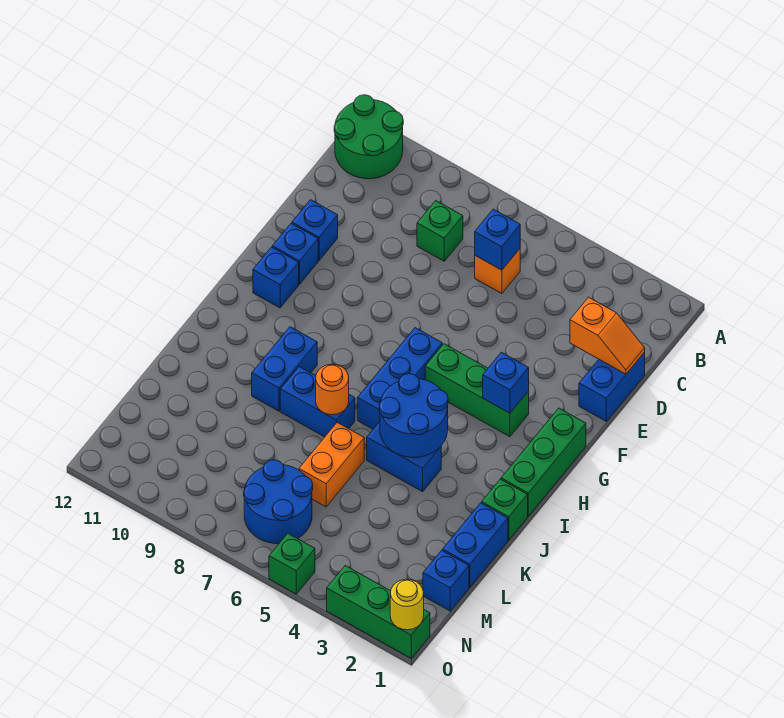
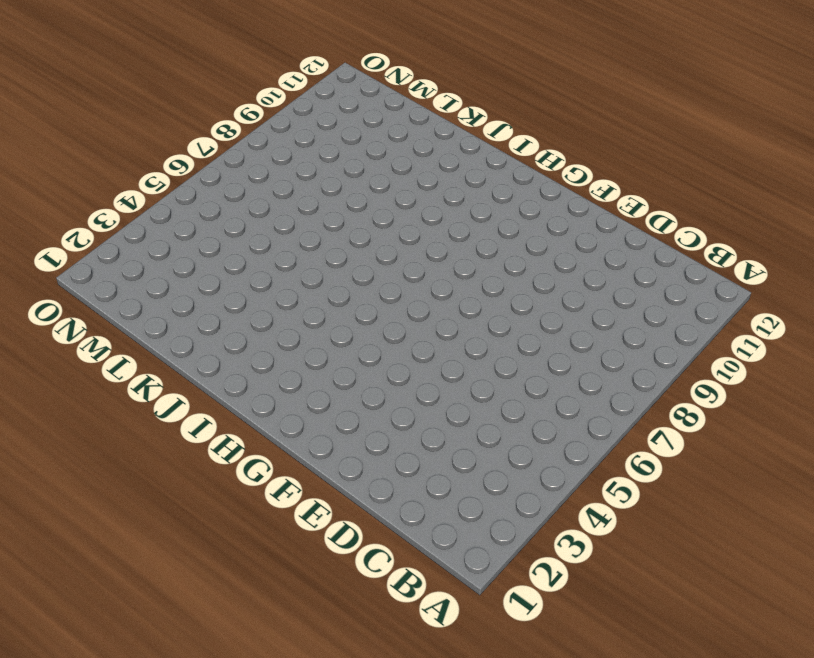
none -> green round brick A11:B12 level 1
none -> orange brick C6 level 1
none -> green brick C8 level 1

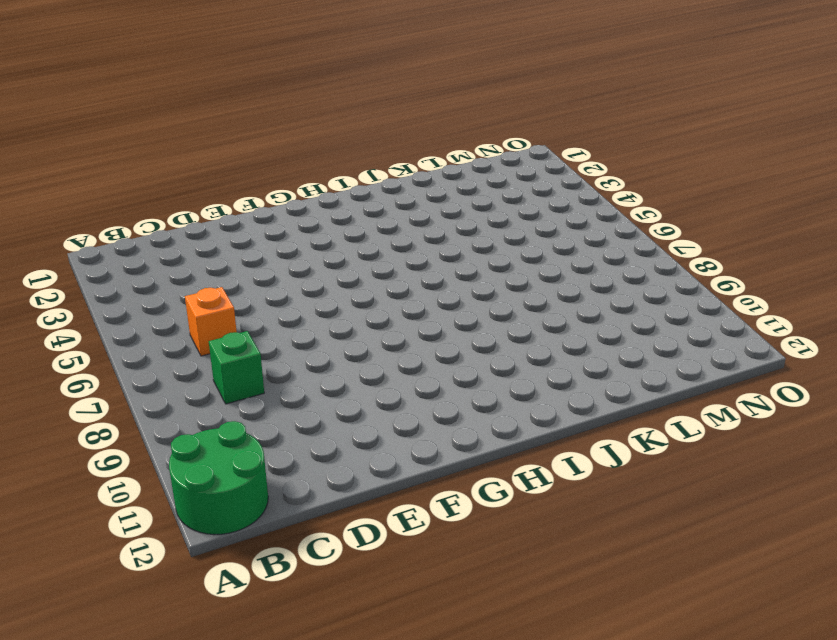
none -> blue brick D1:E1 level 1
none -> blue brick E11 level 1
none -> blue brick F11 level 1

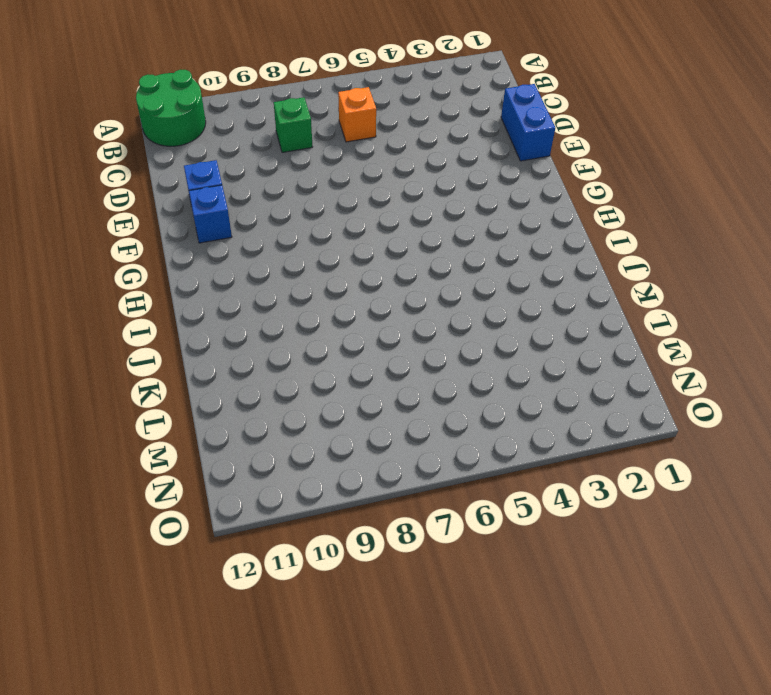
none -> green brick G1:I1 level 1
none -> green brick G3:G5 level 1
none -> blue brick G6:I6 level 1

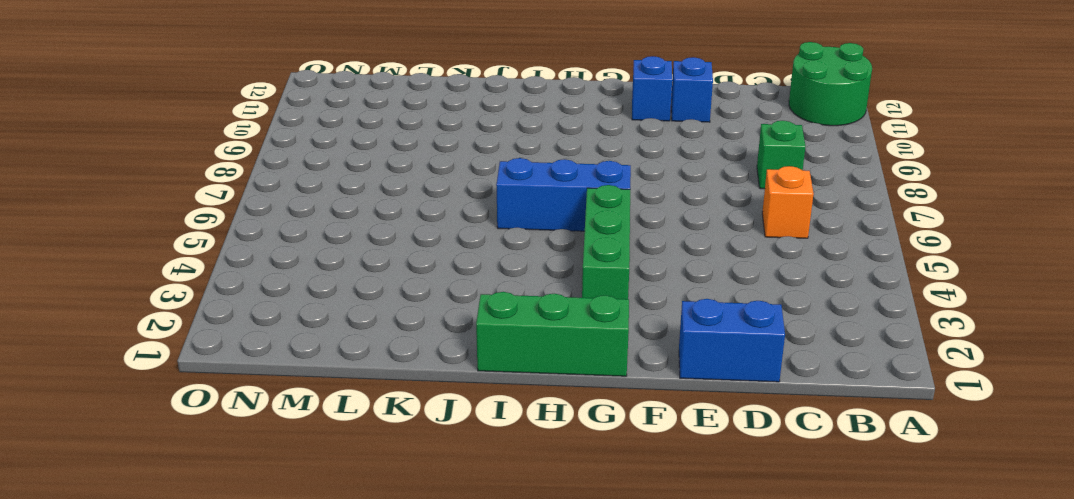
none -> blue brick G11 level 1
none -> blue brick I9:J9 level 1
none -> green brick J1 level 1

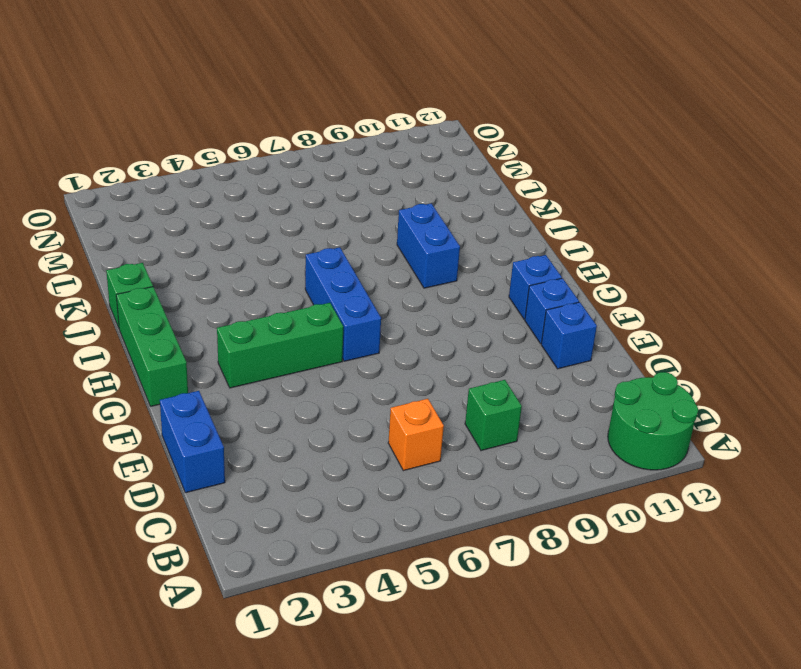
none -> blue brick J4:J5 level 1
none -> blue brick J7:J8 level 1
none -> blue brick K1:L1 level 1

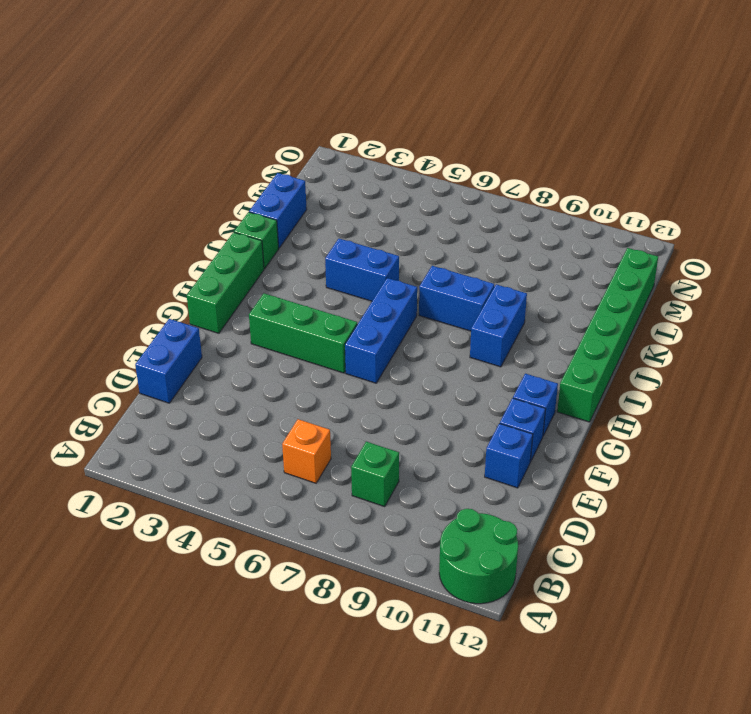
green brick H12:M12 level 1 -> none
none -> orange brick K6:L6 level 1
none -> blue brick M1 level 1
none -> blue round brick M6:N7 level 1

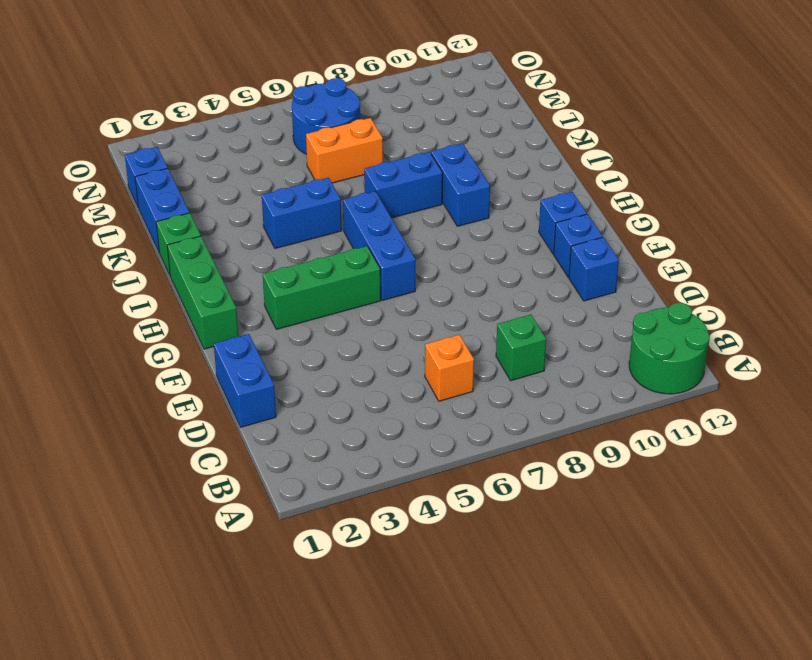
orange brick L6:L7 level 1 -> orange brick K6:L6 level 1
none -> green brick O1:O3 level 1
none -> green brick O5 level 1
none -> blue brick C6 level 2

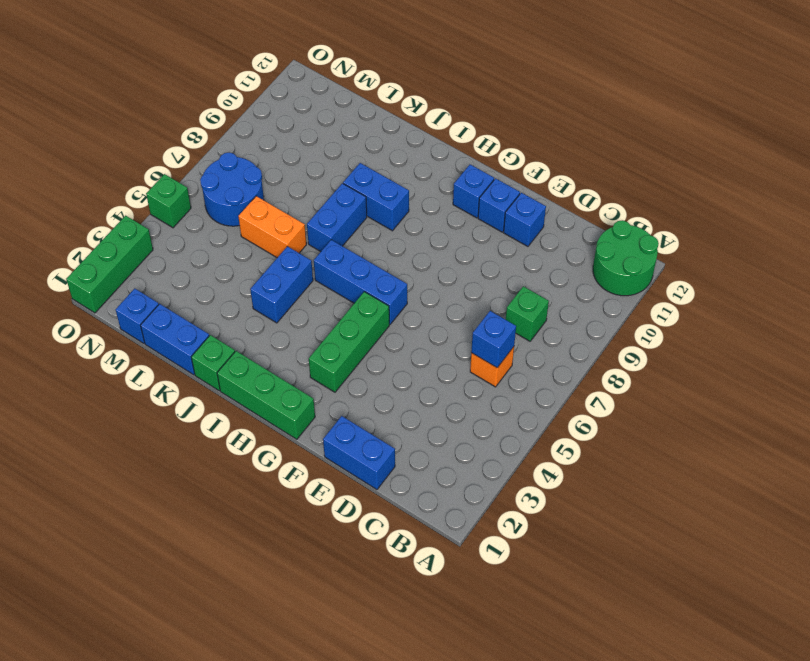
none -> orange slope D1:D2 level 2 top 2
none -> blue brick G3 level 2
none -> blue round brick I4:J5 level 2

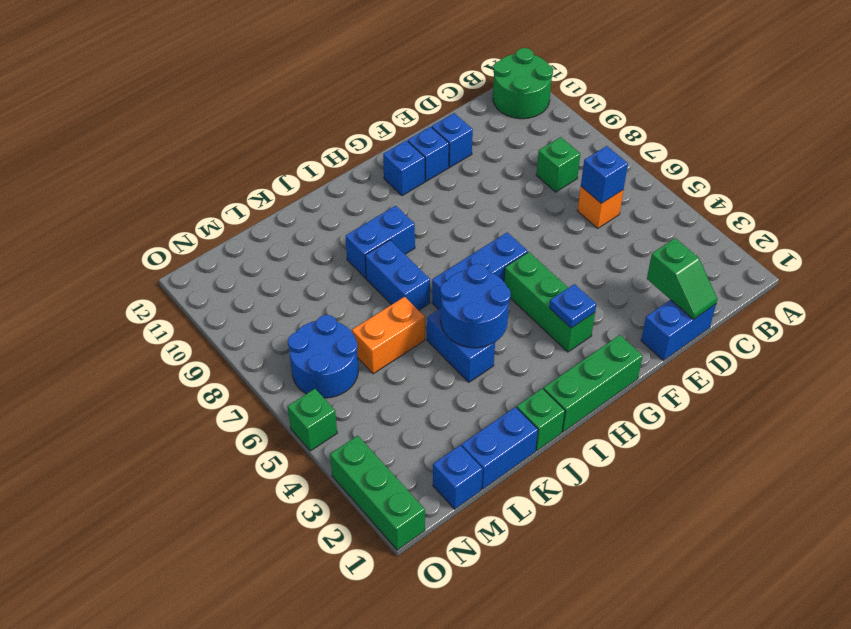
green slope D1:D2 level 2 top 2 -> orange slope D1:D2 level 2 top 2
blue plate G3 level 2 -> blue brick G3 level 2
none -> orange round brick J7 level 2
none -> yellow round brick O1 level 2

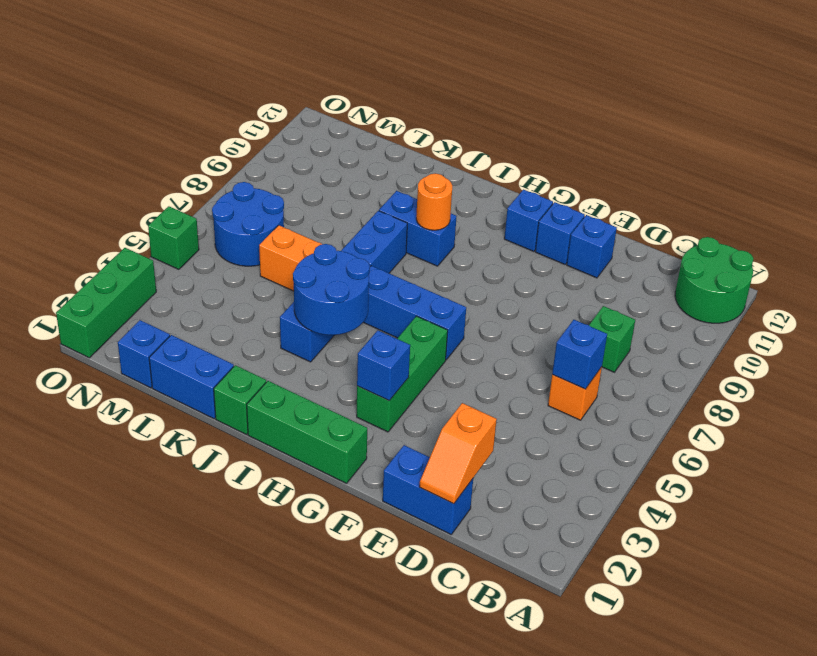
orange round brick I9 level 2 -> orange round brick J7 level 2
none -> yellow round brick O1 level 2

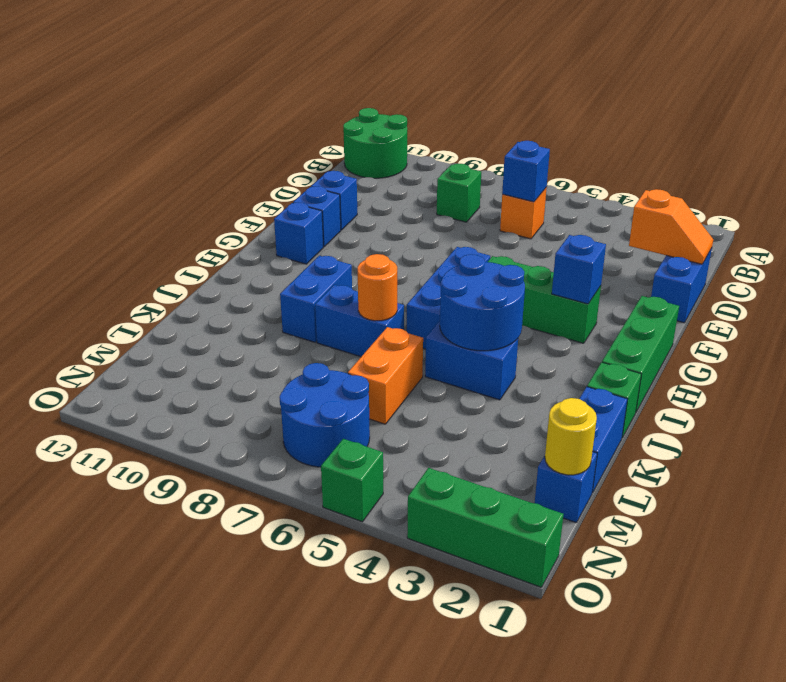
yellow round brick M1 level 2 -> yellow round brick O1 level 2

